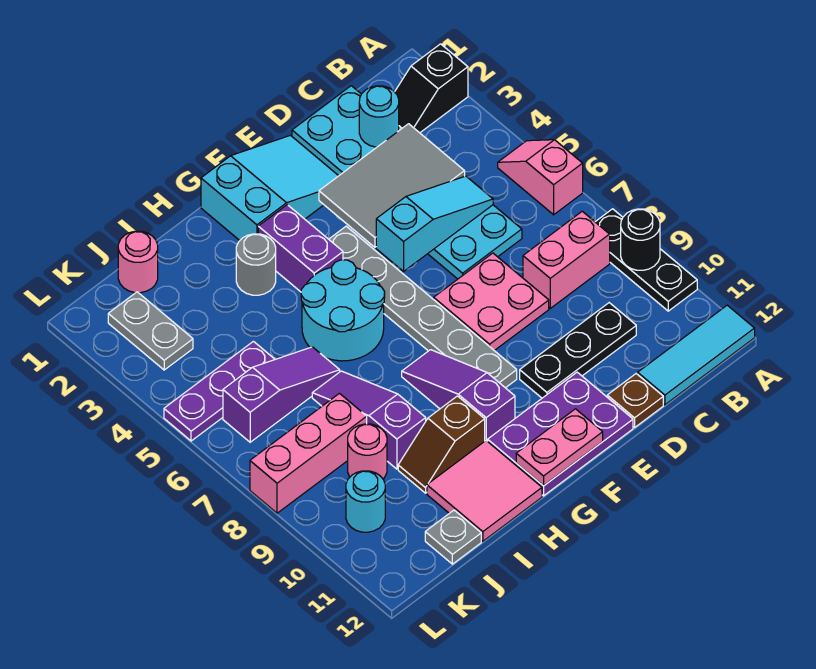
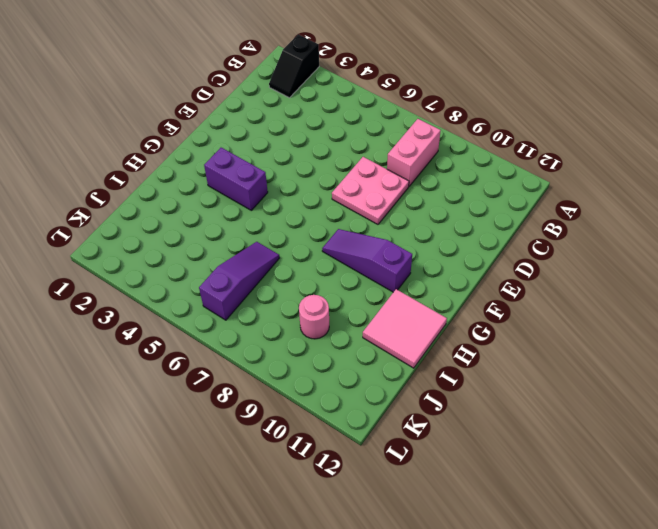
none -> pink slope A5:A6 level 1 top 6
none -> black plate A8:A10 level 1
none -> cyan tile A12:C12 level 1
none -> cyan plate C1:D6 level 1

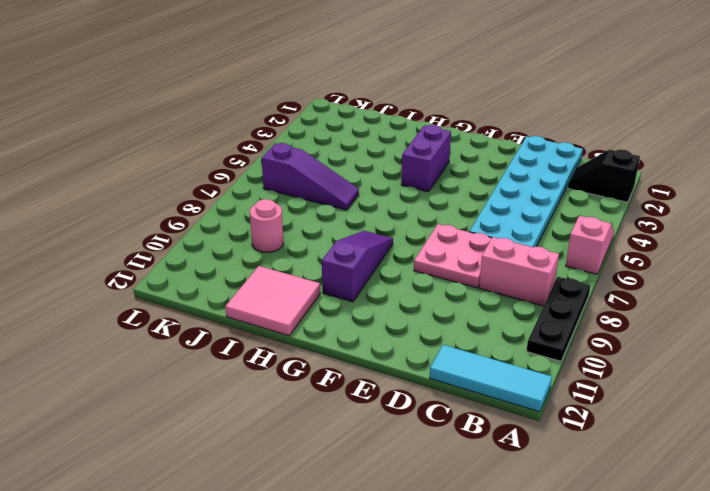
none -> black plate C10:E10 level 1
none -> brown plate D12 level 1
none -> cyan slope E1:G2 level 1 top G
none -> purple plate E11:G12 level 1

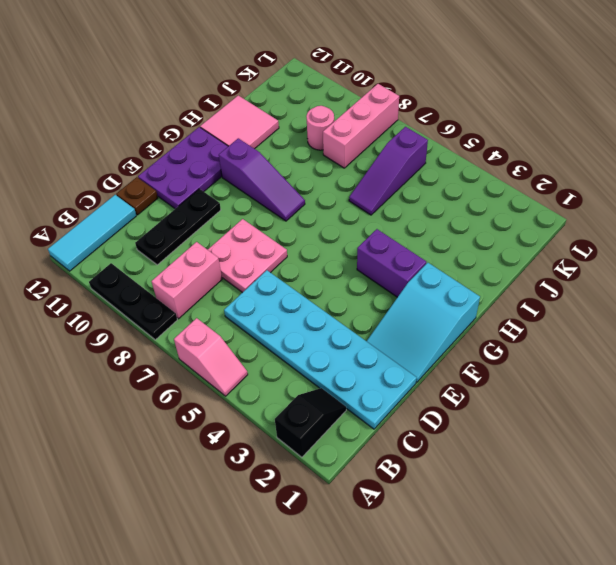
none -> grey plate F4:F9 level 1
none -> cyan round brick G5:H6 level 1
none -> grey round brick H3 level 1
none -> brown slope H10:I10 level 1 top H

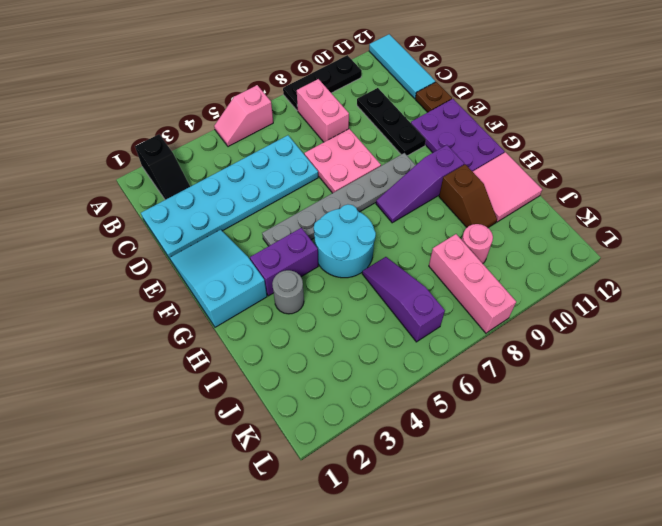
none -> purple slope I7:I9 level 1 top 9
none -> pink round brick J1 level 1
none -> purple plate J5:L5 level 1
none -> grey plate J12 level 1

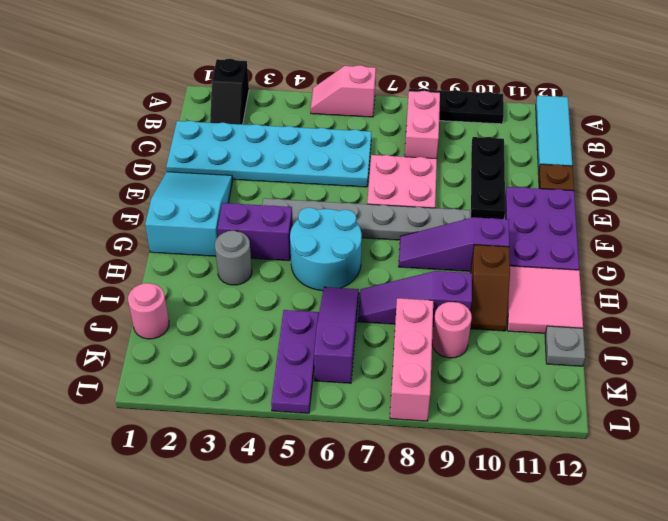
none -> grey plate K2:K3 level 1
none -> cyan round brick K10 level 1
none -> black round brick A9 level 2
none -> cyan round brick C2 level 2

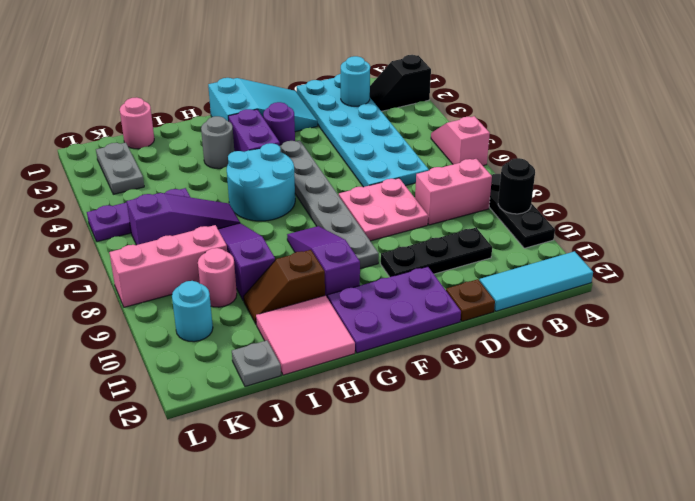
purple round brick F3 level 1 -> none
none -> grey tile C3:E4 level 2
none -> cyan slope C5:E5 level 2 top E
none -> pink plate F12:G12 level 2

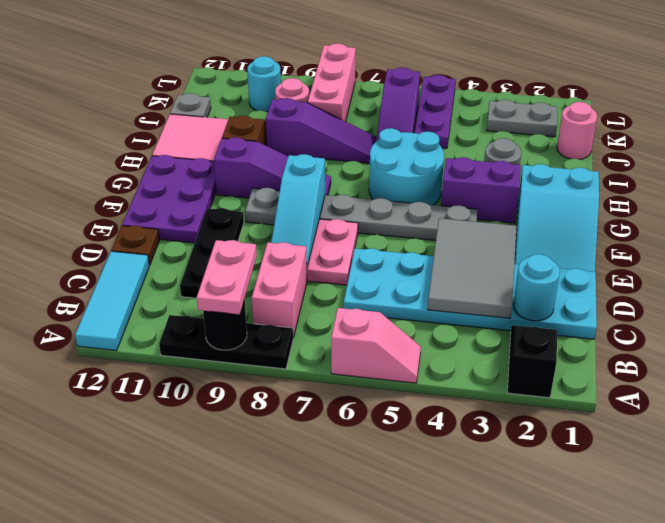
pink plate A9:B9 level 3 -> pink plate F12:G12 level 2
cyan slope D8:F8 level 2 top F -> cyan slope C5:E5 level 2 top E

